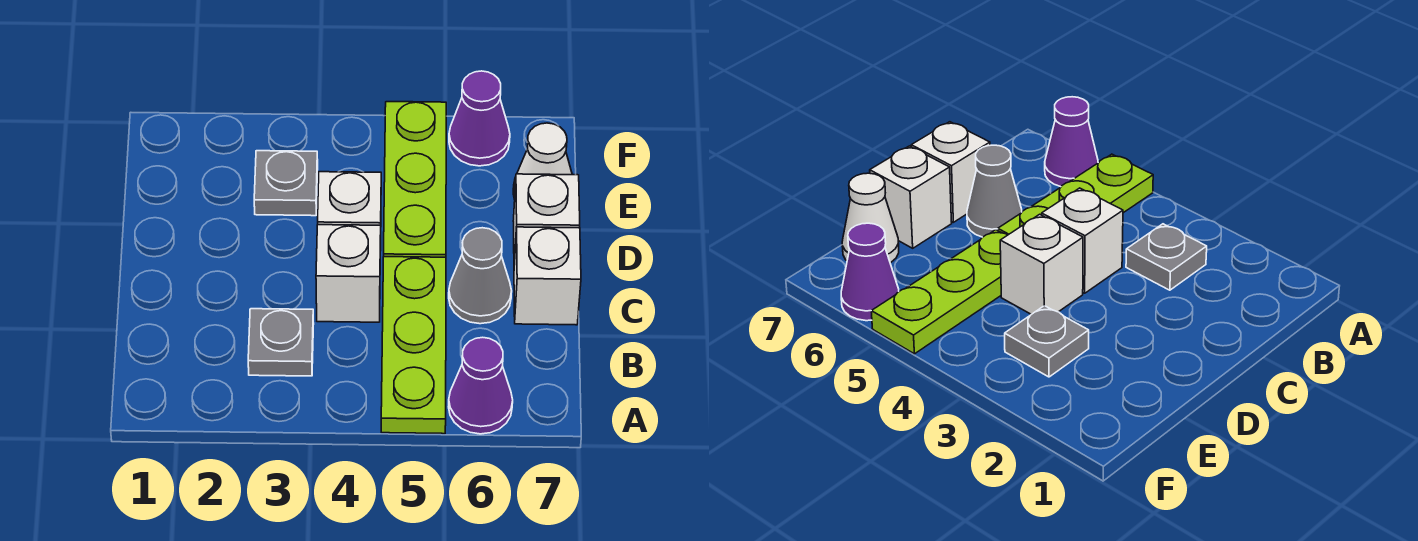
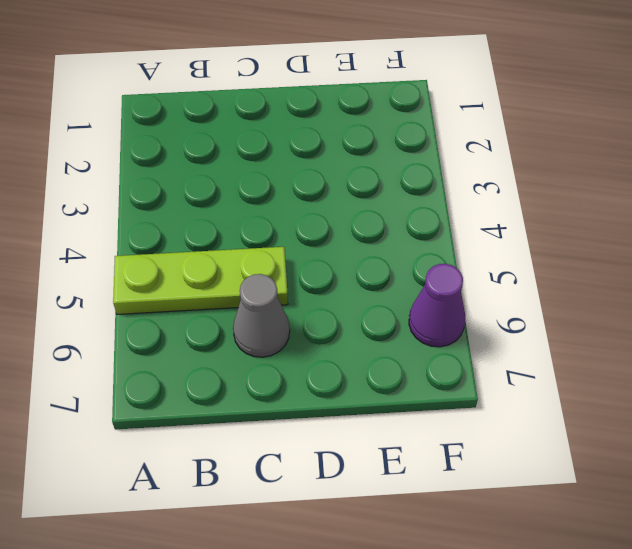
none -> purple cone A6 level 1
none -> grey plate B3 level 1
none -> white brick C4 level 1

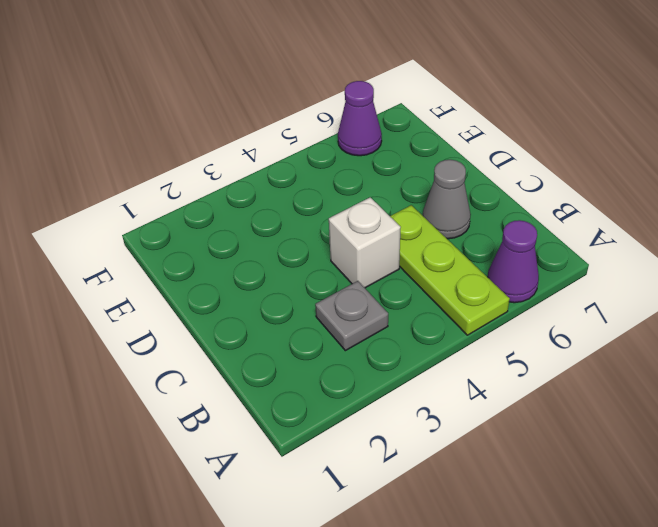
none -> white brick C7 level 1
none -> white brick D4 level 1
none -> lime plate D5:F5 level 1

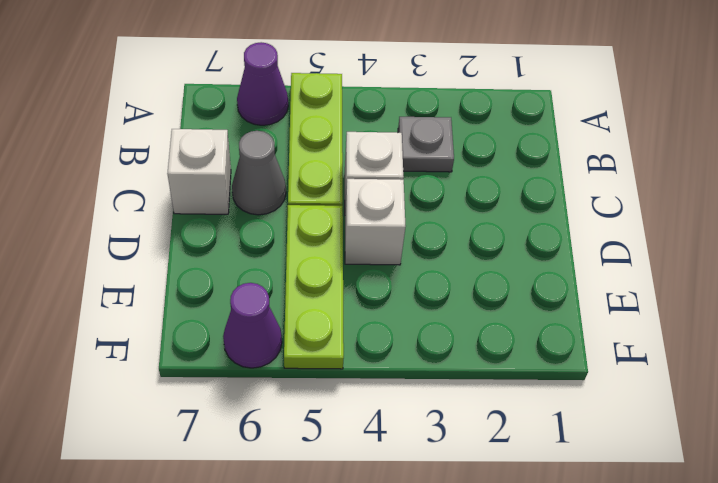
none -> white brick D7 level 1
none -> grey plate E3 level 1
none -> white cone E7 level 1

